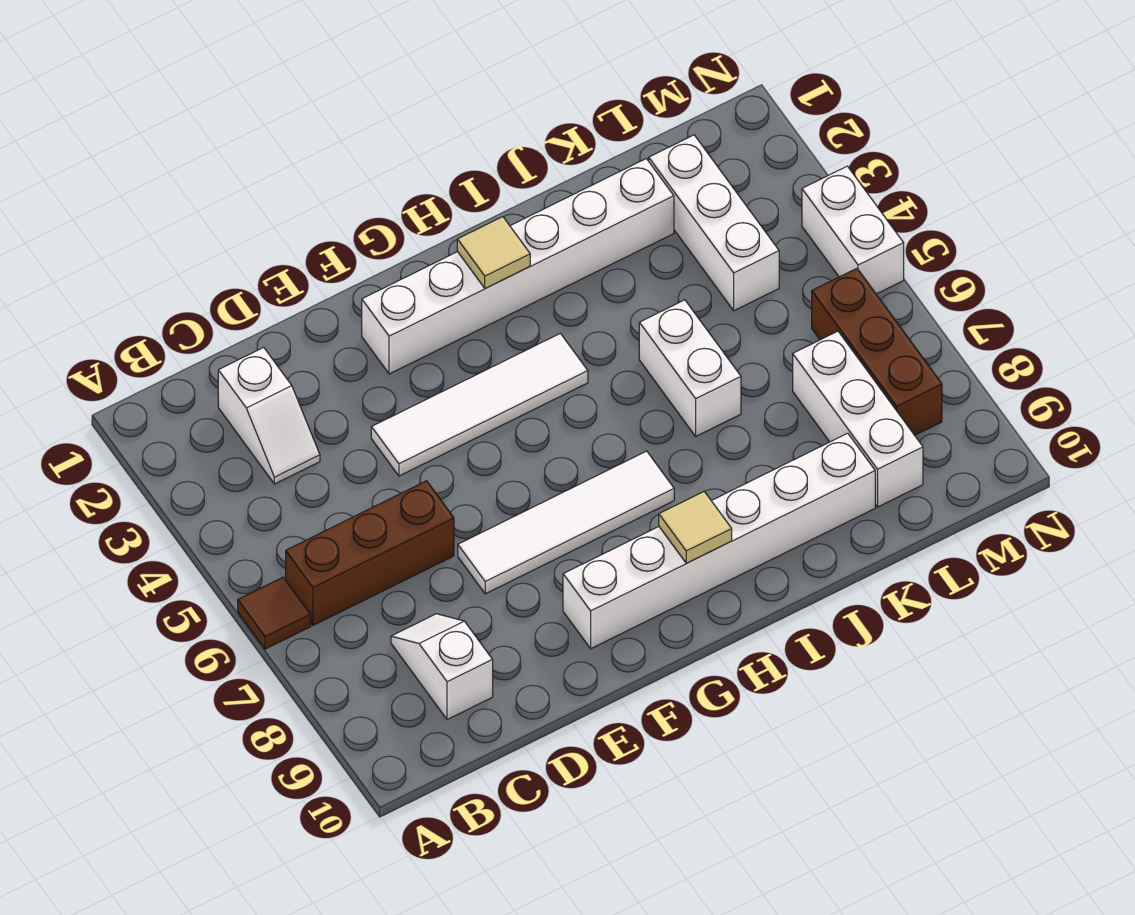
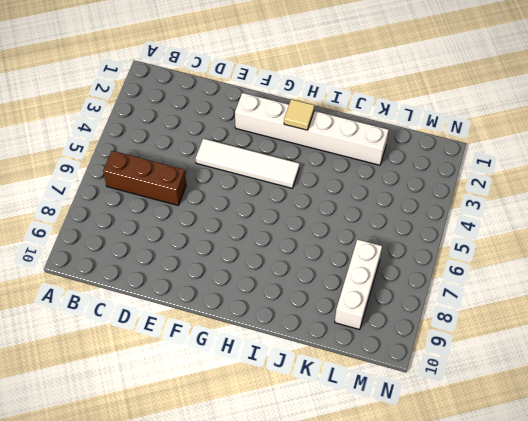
none -> brown tile A6 level 1
none -> white slope C2:C3 level 1 top 2
none -> white slope C8:C9 level 1 top 9

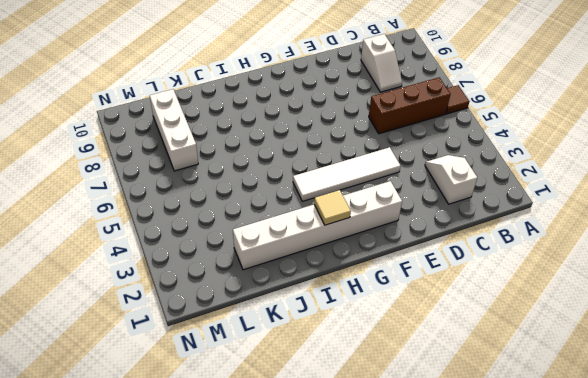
none -> white tile E7:H7 level 1
none -> white brick F9:K9 level 1
none -> white brick J5:J6 level 1

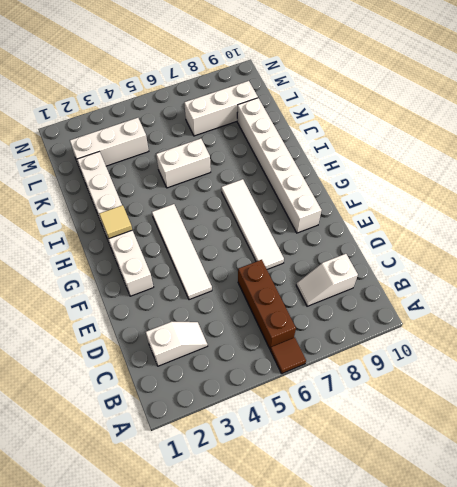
none -> brown brick M6:M8 level 1
none -> white brick N4:N5 level 1
none -> tan tile H9 level 2

